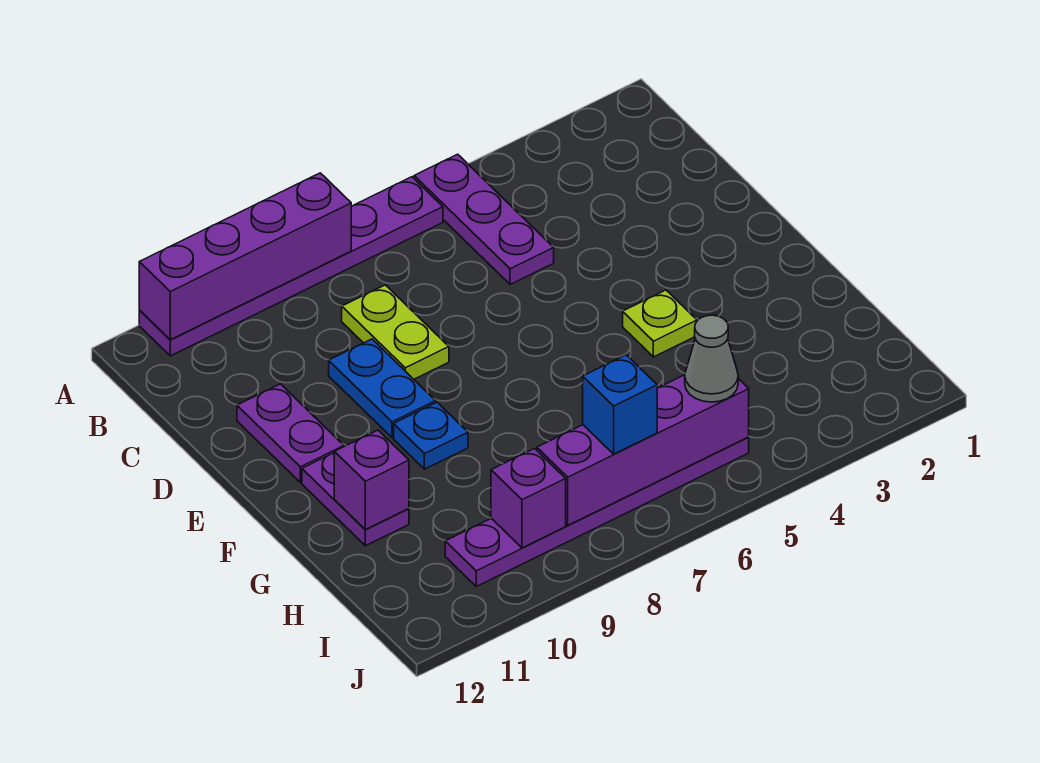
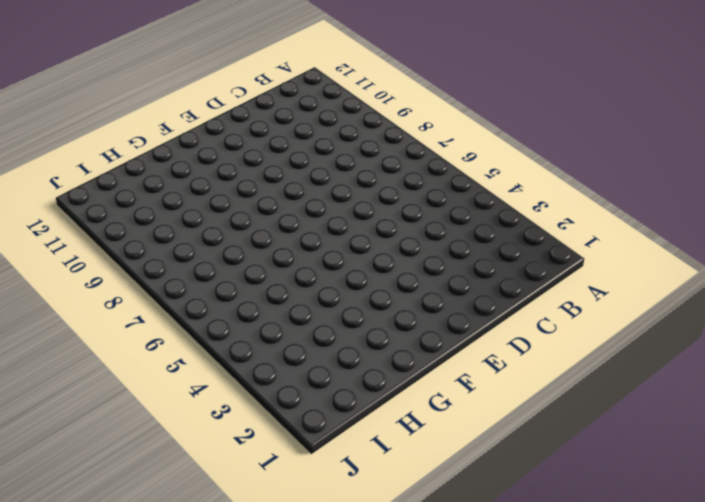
none -> purple plate A5:C5 level 1
none -> purple plate A6:A11 level 1
none -> lime plate C8:D8 level 1

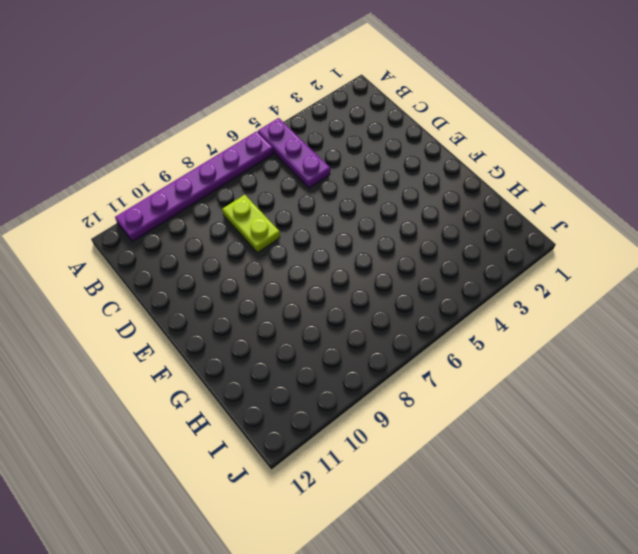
none -> blue plate D9:E9 level 1
none -> purple plate D11:E11 level 1
none -> lime plate F4 level 1

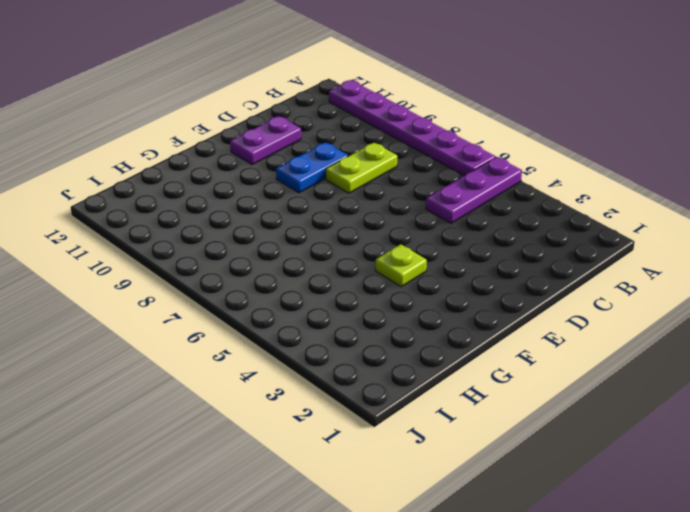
none -> blue plate F9 level 1
none -> purple plate F11:G11 level 1
none -> purple plate I5:I10 level 1

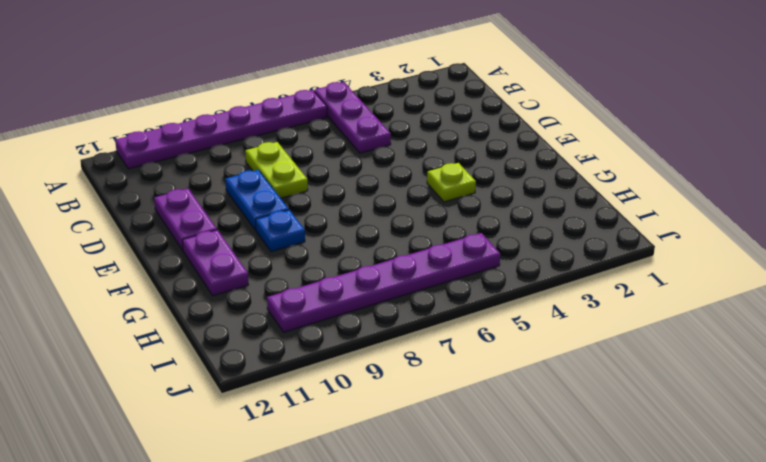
none -> purple brick A8:A11 level 2
none -> purple brick G11 level 2
none -> purple brick I5:I8 level 2

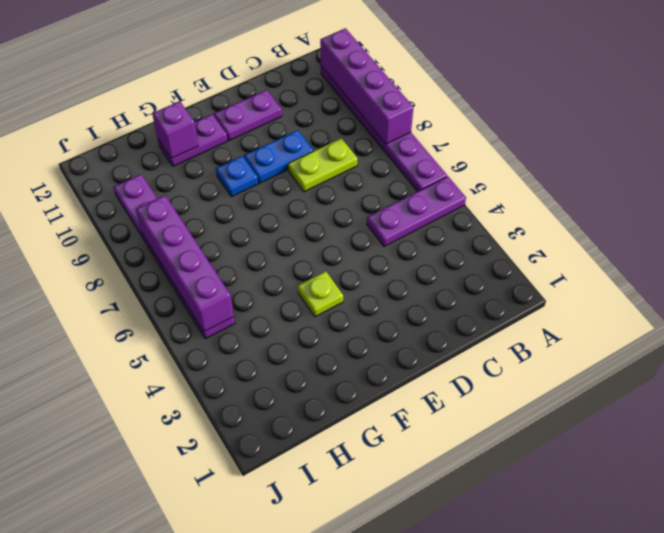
none -> purple brick I9 level 2
none -> grey cone I5 level 3
none -> blue brick I7 level 3

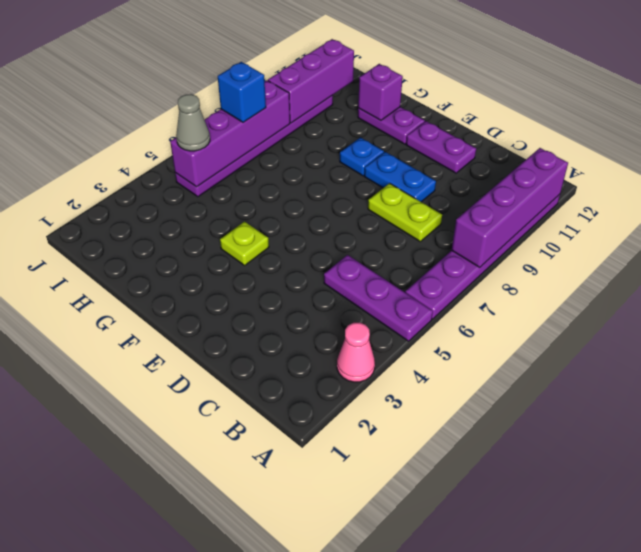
pink cone A3 level 1 -> none
purple brick I9:I11 level 2 -> purple brick I9 level 2

